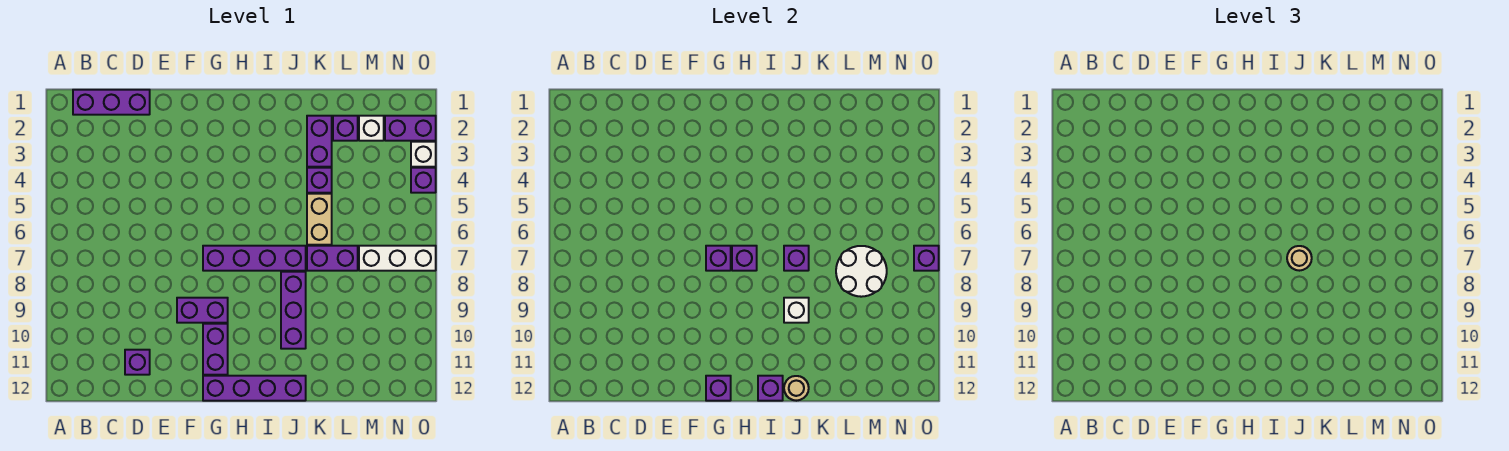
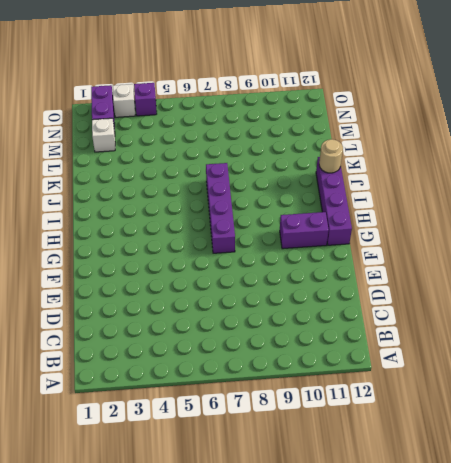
none -> purple brick B1:D1 level 1
none -> purple brick D11 level 1
none -> purple brick F9:G9 level 1

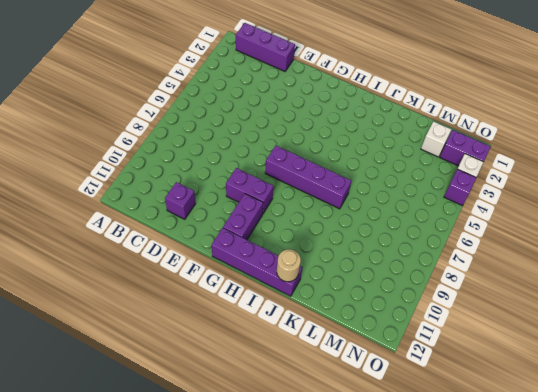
none -> purple brick J8:J10 level 1
none -> purple brick K2:K3 level 1
none -> purple brick K4 level 1

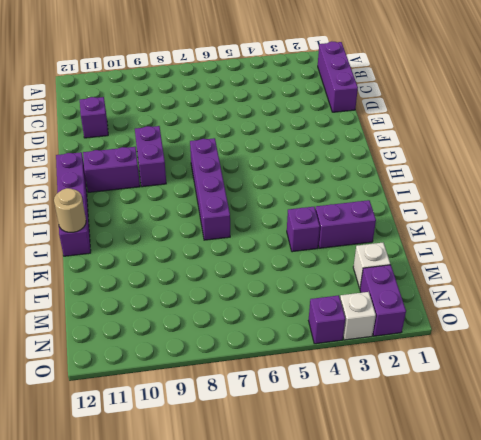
none -> purple brick J8:J10 level 1
none -> tan brick K5:K6 level 1
none -> purple brick K7:L7 level 1

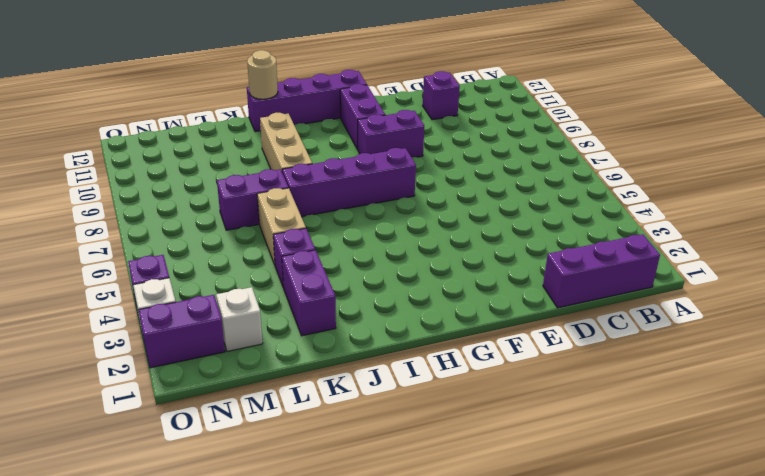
tan brick J8:J10 level 1 -> purple brick J8:J10 level 1
none -> purple brick L2 level 1
none -> white brick M7:O7 level 1
none -> purple brick G7 level 2

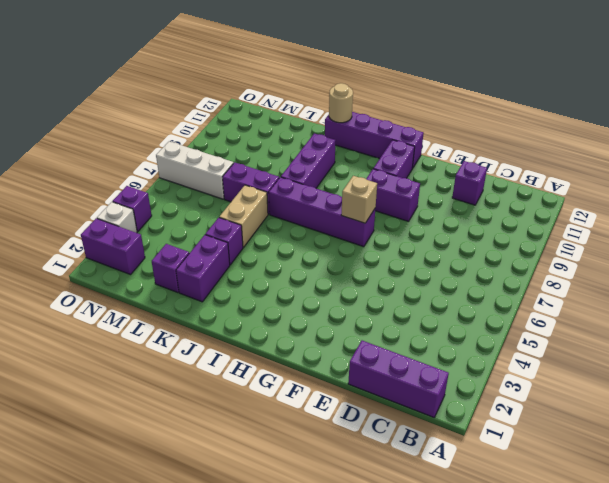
tan brick G7 level 2 -> purple brick G7 level 2
none -> white brick M2 level 1
none -> purple brick G12 level 2
none -> purple brick H7 level 2

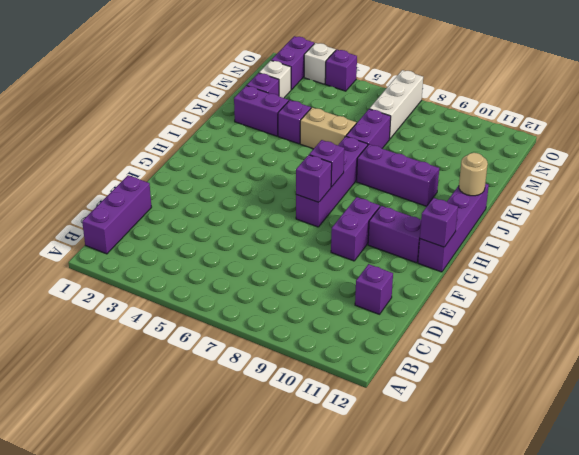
none -> purple brick I12 level 2
none -> purple brick J7 level 2
none -> white brick J9 level 2

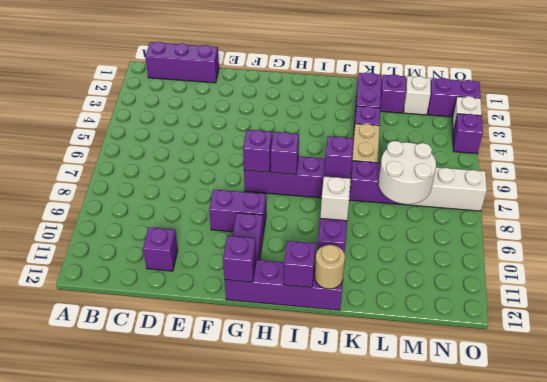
none -> purple brick O7 level 2
none -> tan round brick J7 level 3

